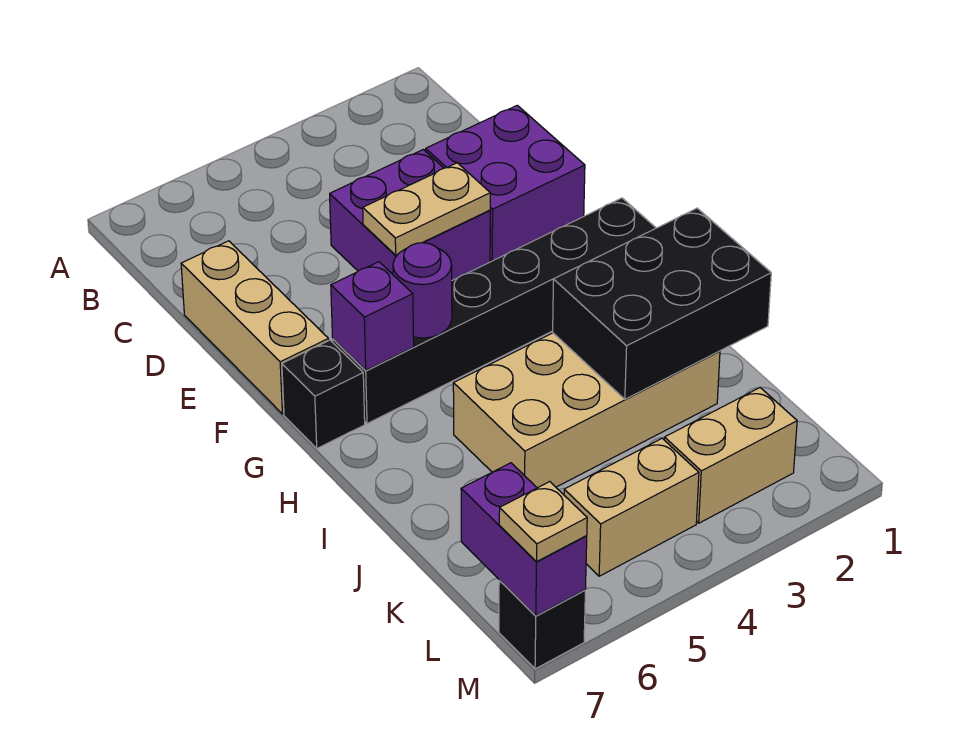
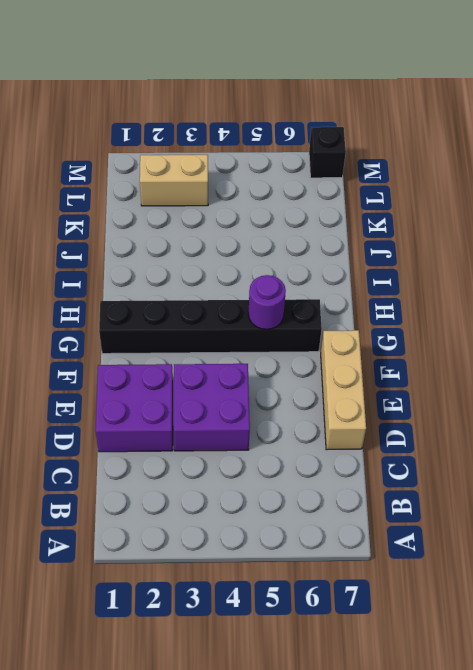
none -> black brick G7 level 1
none -> tan brick I2:J5 level 1
none -> tan brick L4:L5 level 1

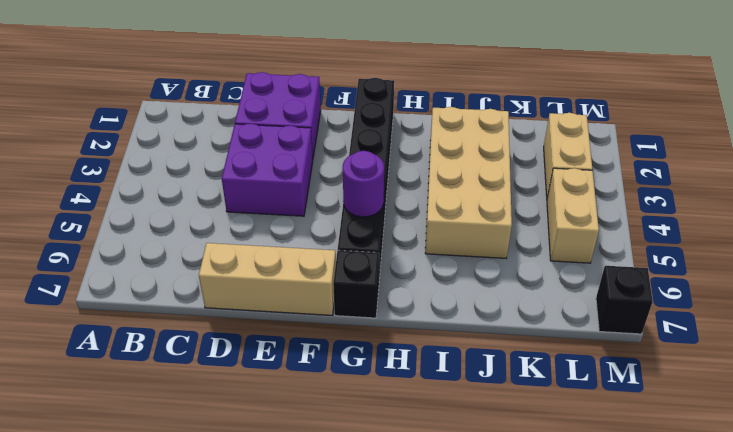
none -> tan plate E3:E4 level 2
none -> purple brick G6 level 2
none -> black brick I1:J3 level 2

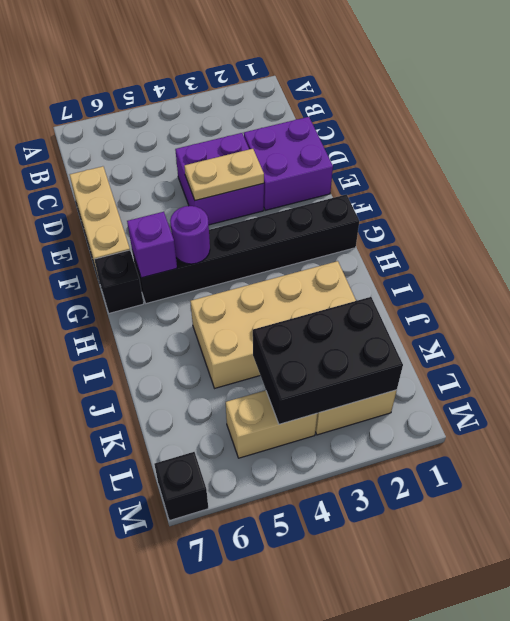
black brick K2:L4 level 2 -> black brick I1:J3 level 2
none -> purple brick L7:M7 level 2
none -> tan plate M7 level 3

